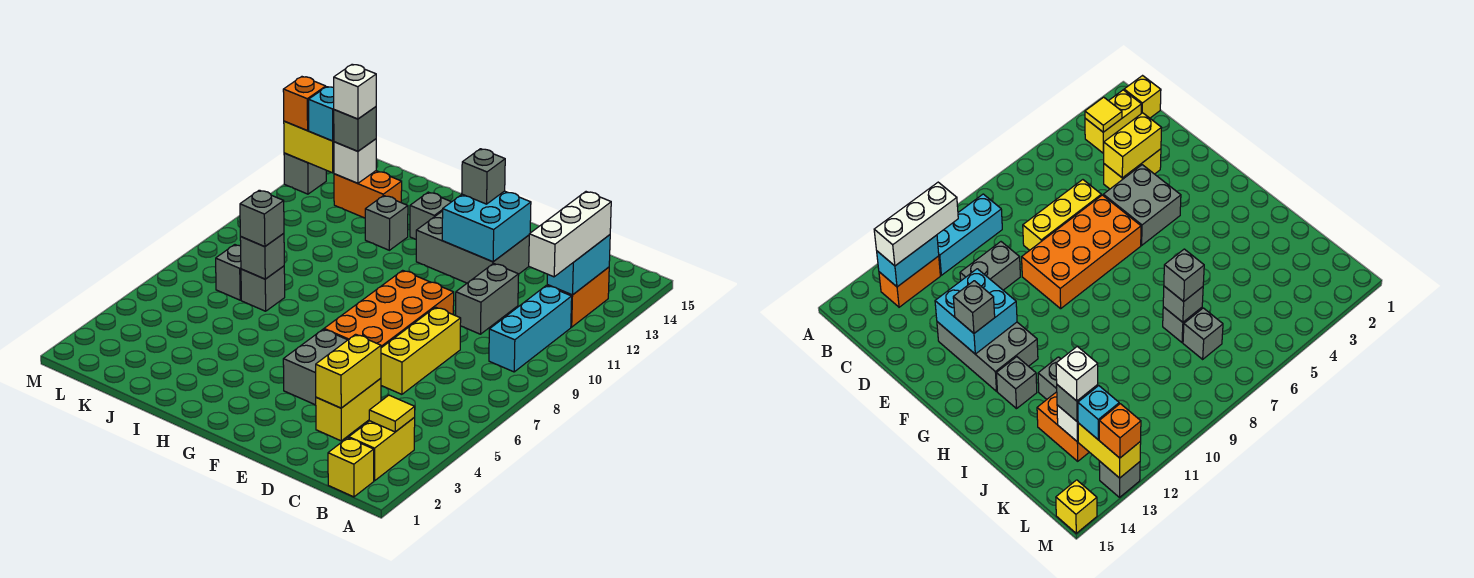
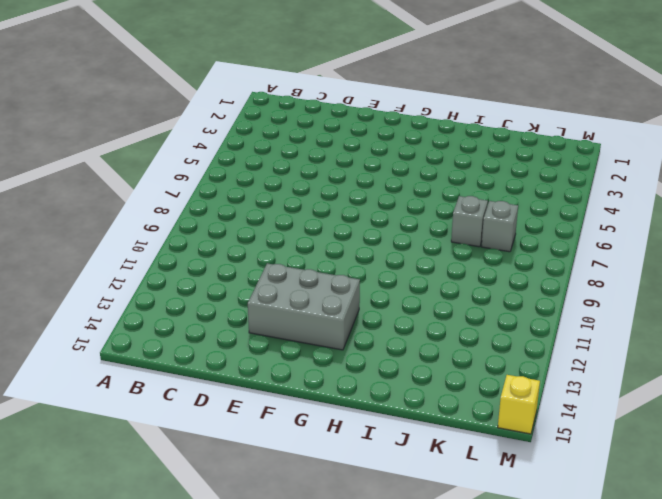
none -> yellow brick B1 level 1
none -> yellow brick B2:B3 level 1
none -> cyan brick B9:B11 level 1
none -> orange brick B12:B13 level 1

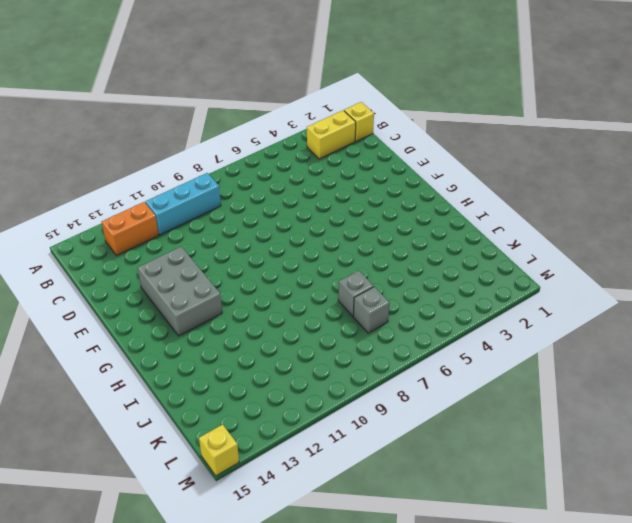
none -> yellow brick D3:D4 level 1
none -> yellow brick D6:D8 level 1
none -> grey brick D10:D11 level 1
none -> grey brick E4:F5 level 1

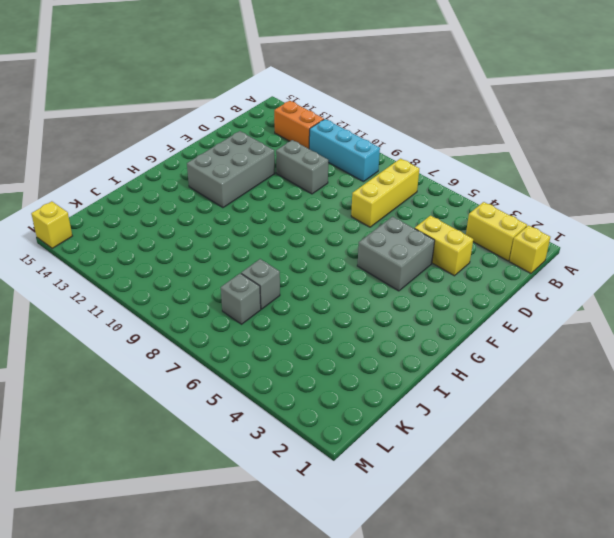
yellow brick B7:D7 level 1 -> yellow brick D6:D8 level 1
none -> orange brick E6:F9 level 1
none -> grey brick H13 level 1
none -> grey brick I12 level 1
none -> orange brick J13:K13 level 1

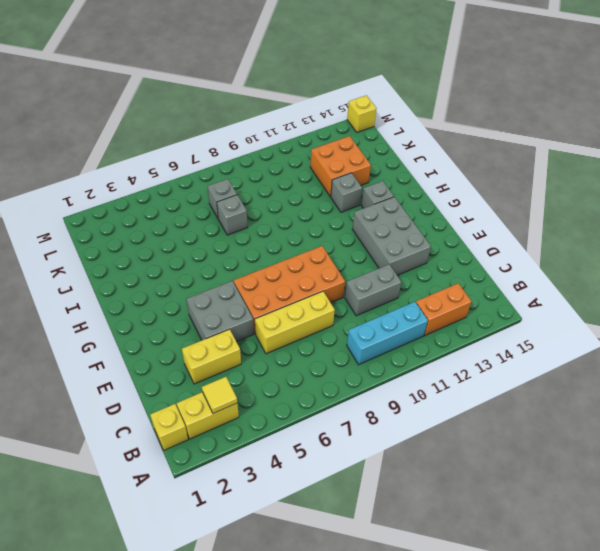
orange brick J12:K13 level 1 -> orange brick J13:K13 level 1
none -> grey brick M13 level 1
none -> cyan brick B12:B13 level 2
none -> yellow brick D3:D4 level 2
none -> cyan brick E12:F13 level 2

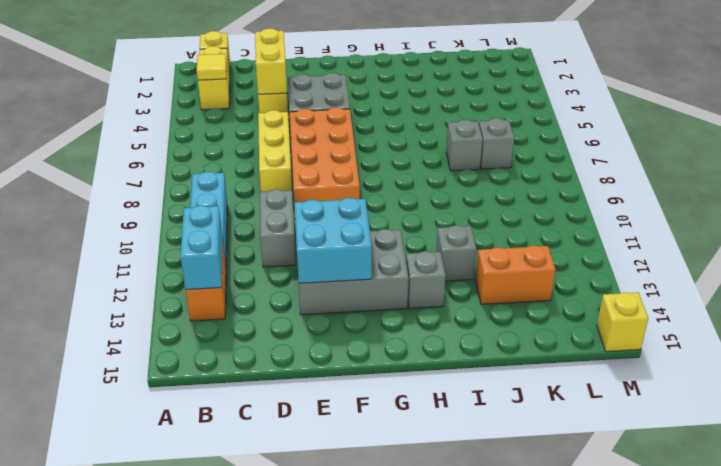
none -> grey brick M13 level 1
none -> grey brick J7 level 2
none -> white brick K13 level 2
none -> yellow brick L13:M13 level 2

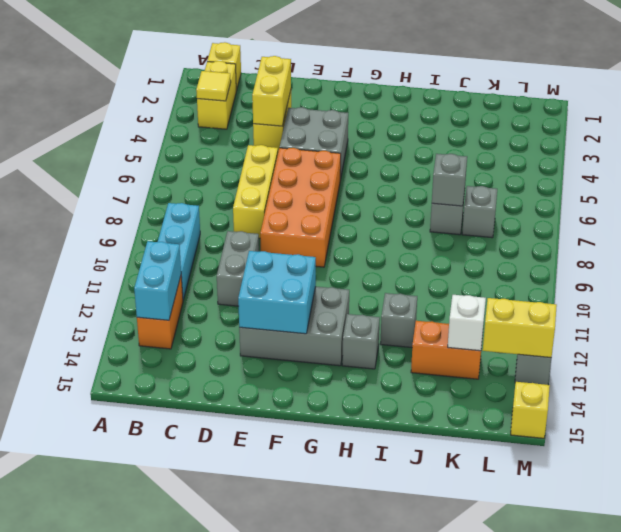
none -> white brick B11:B13 level 3
none -> grey brick F13 level 3
none -> grey brick J7 level 3
none -> grey brick K13 level 3

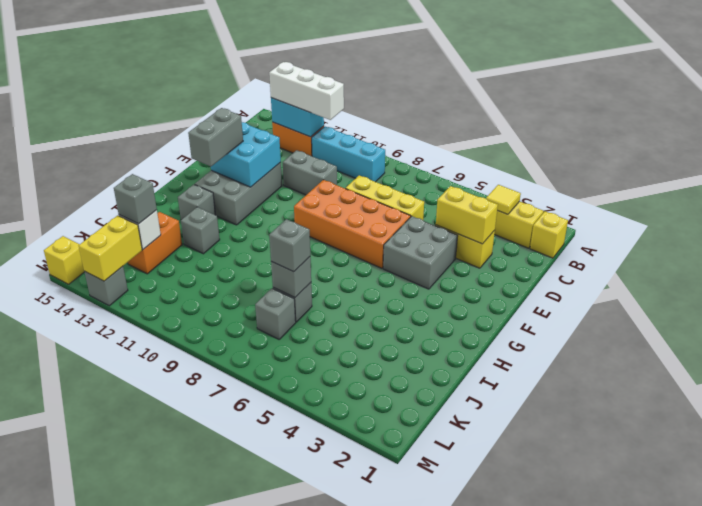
grey brick F13:G13 level 3 -> grey brick F13 level 3
none -> cyan brick L13 level 3
none -> orange brick M13 level 3
none -> white brick K13 level 4

